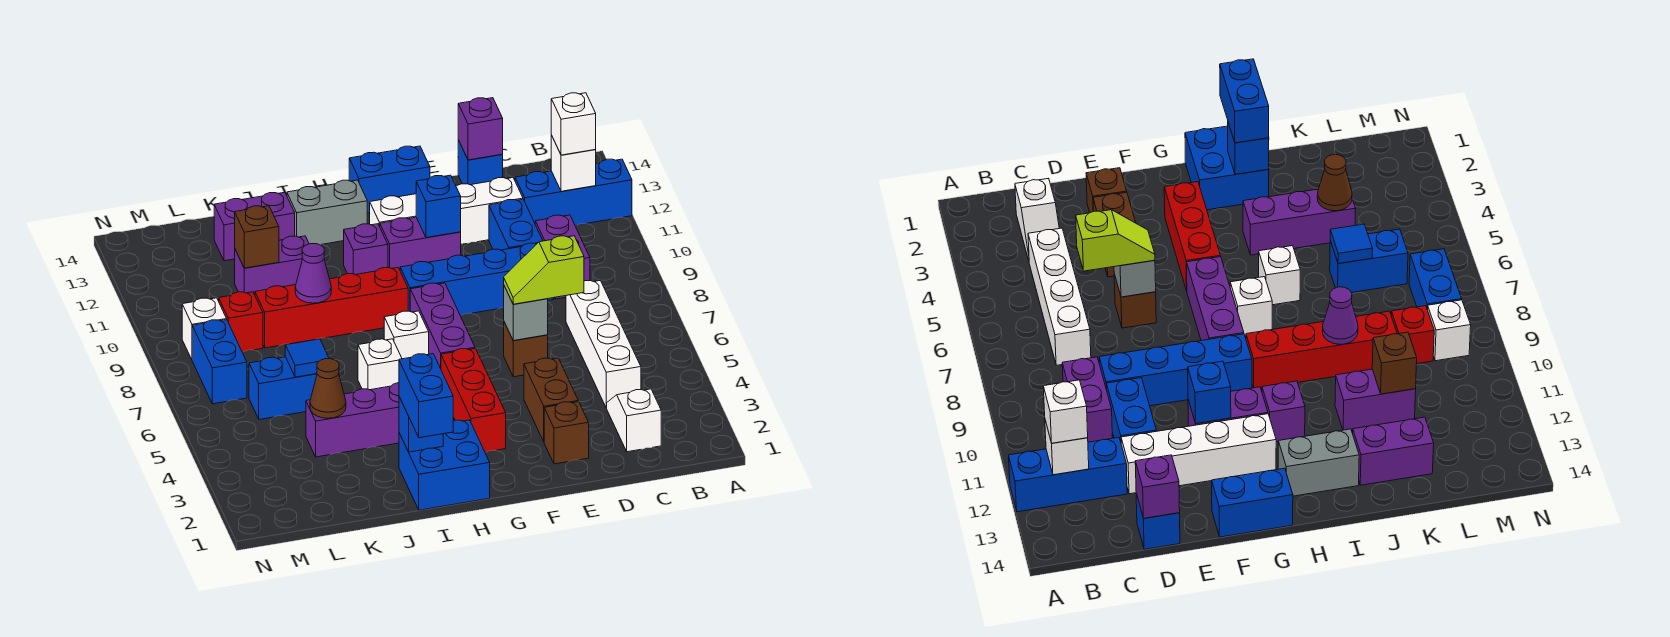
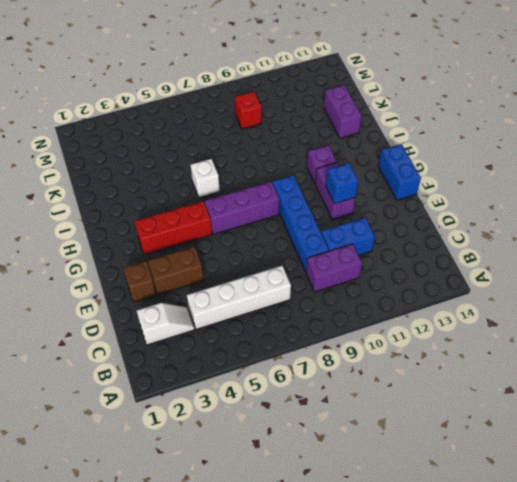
none -> blue brick A12:C12 level 1
none -> white brick D12:G12 level 1
none -> blue brick D14 level 1
none -> brown brick E6 level 1

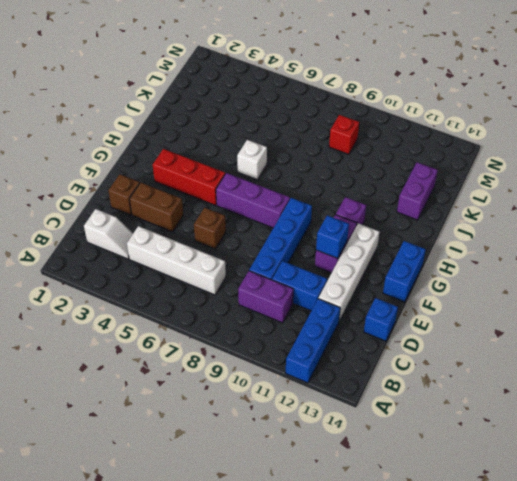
none -> blue brick H1:I2 level 1
none -> white brick H7 level 1
none -> red brick H9:K9 level 1
none -> grey brick H13:I13 level 1

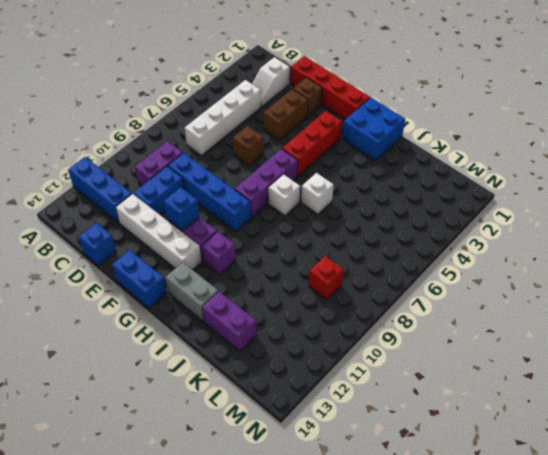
red brick D1:G1 level 1 -> red brick H9:K9 level 1
none -> purple brick I4:K4 level 1
none -> purple brick J11:K11 level 1
none -> blue brick K6:L6 level 1
none -> blue brick M7:M8 level 1

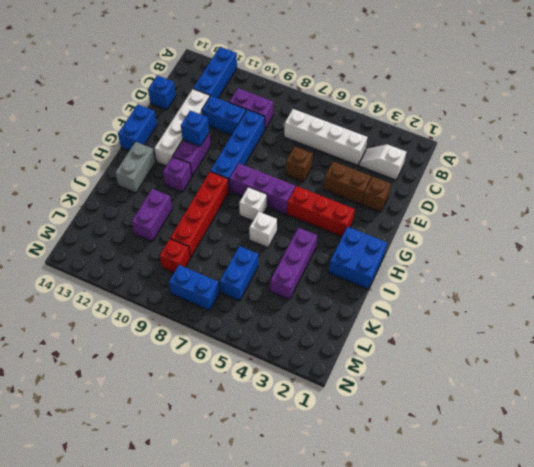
none -> purple brick J13:K13 level 1
none -> white brick M9 level 1
none -> white brick B12 level 2
none -> purple brick D14 level 2

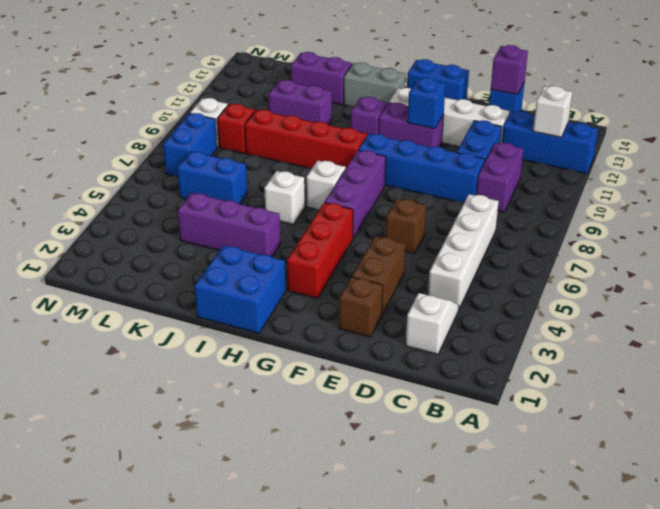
none -> grey brick E6 level 2
none -> blue brick I2 level 2
none -> purple cone J9 level 2
none -> brown cone K4 level 2

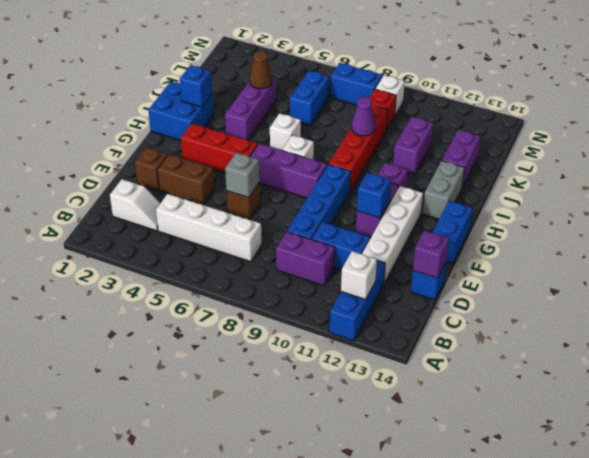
none -> blue tile K6 level 2
none -> brown brick K11 level 2
none -> white brick B12 level 3
none -> lime slope D6:E6 level 3 top D

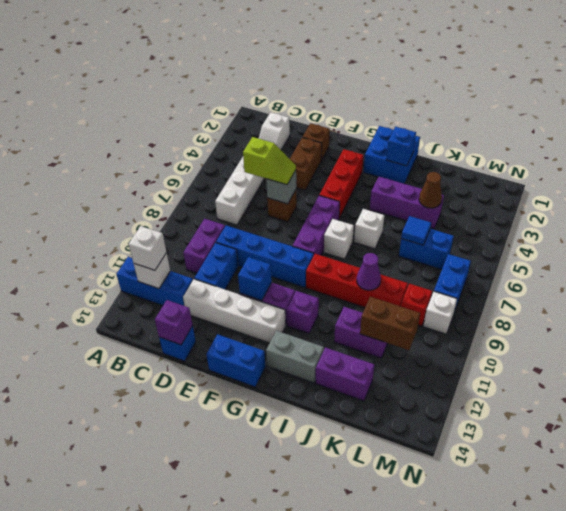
brown brick K11:L11 level 2 -> brown brick K11 level 2
none -> blue brick I1:I2 level 3

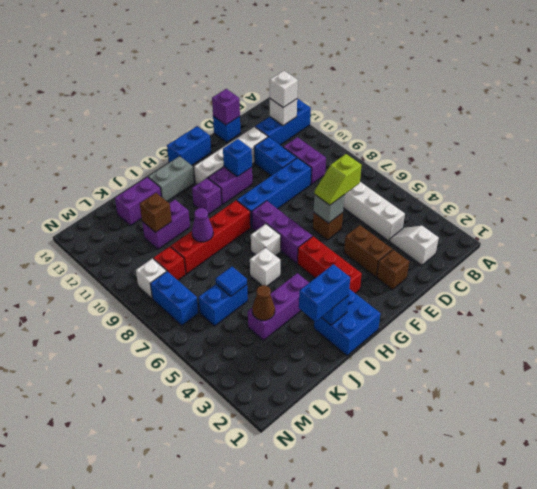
blue brick I2:J2 level 3 -> blue brick I1:I2 level 3

